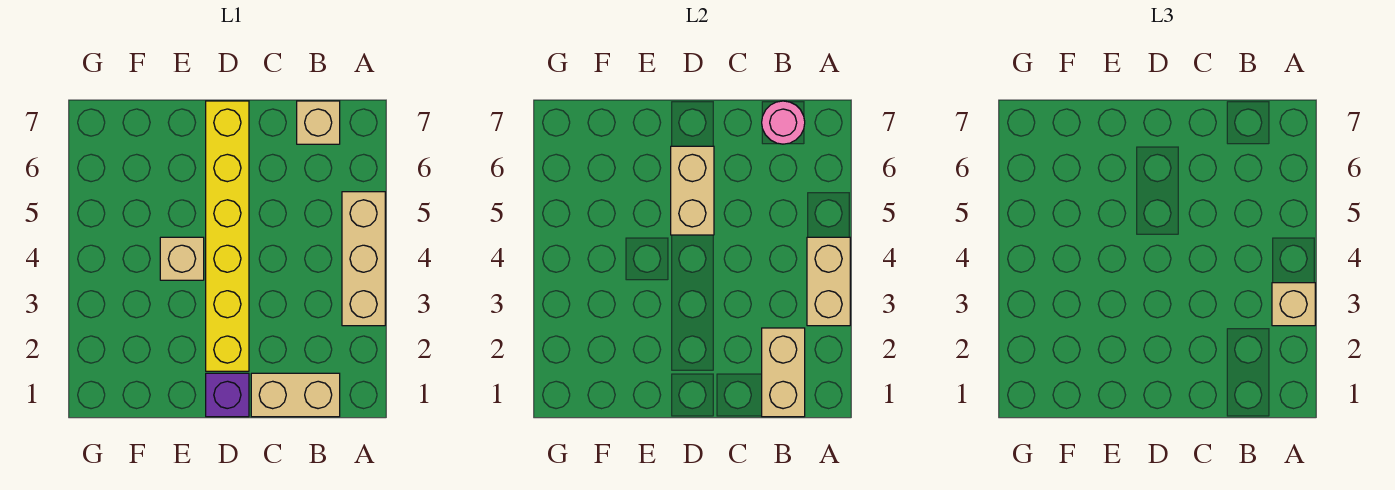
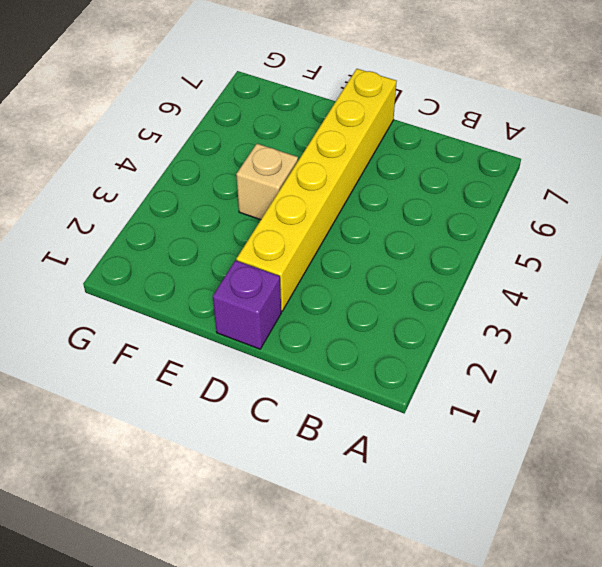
none -> tan brick A3:A5 level 1
none -> tan brick B1:C1 level 1

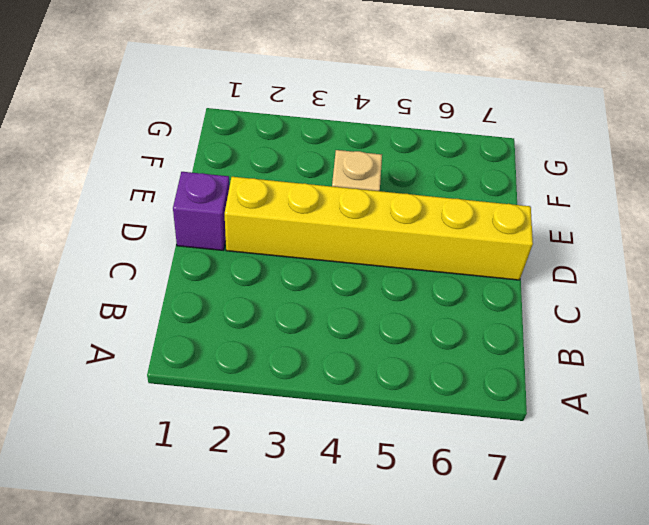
none -> tan brick A3:A5 level 1
none -> tan brick B1:C1 level 1

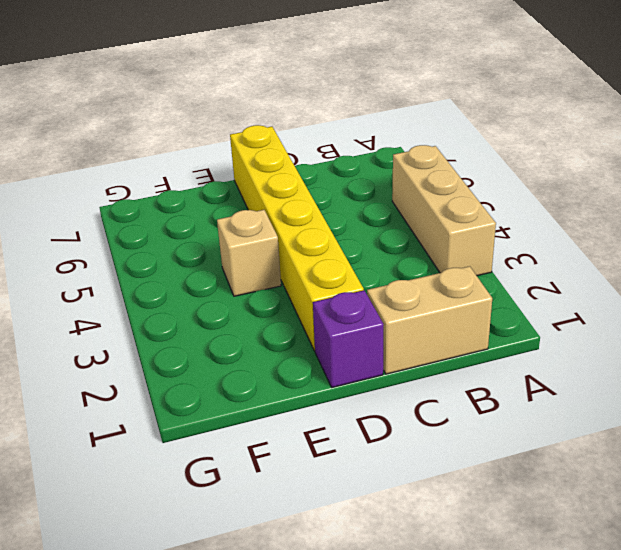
none -> tan brick B7 level 1
none -> tan brick A3:A4 level 2

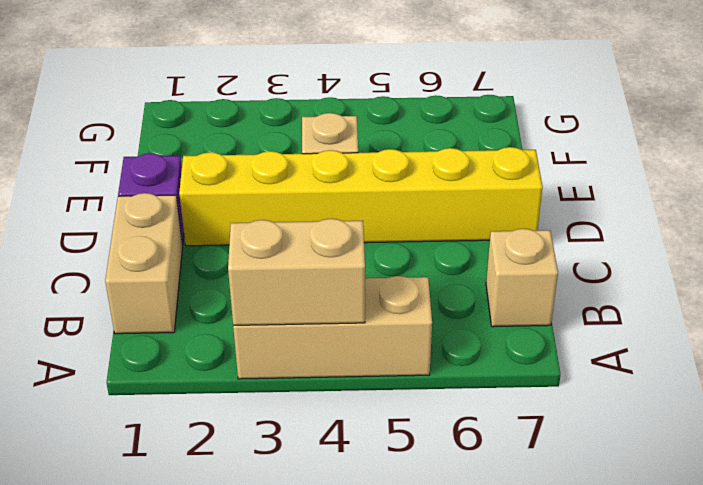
none -> tan brick B1:B2 level 2
none -> pink round brick B7 level 2

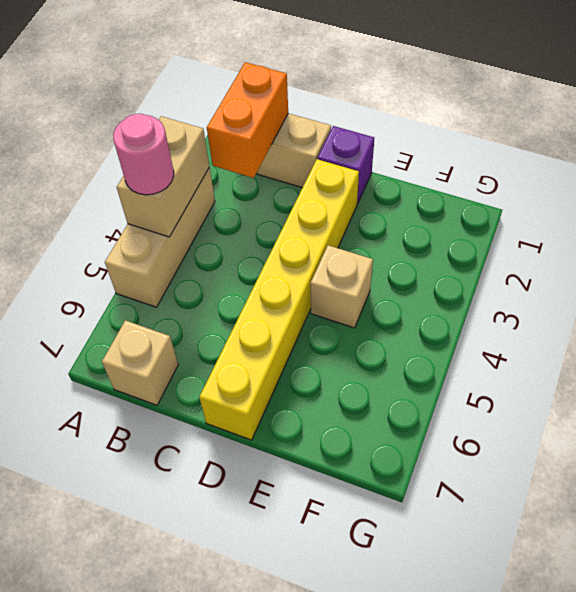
pink round brick A4 level 3 -> pink round brick B7 level 2
orange brick B1:B2 level 2 -> tan brick B1:B2 level 2
none -> tan brick D5:D6 level 2
none -> tan brick A3 level 3

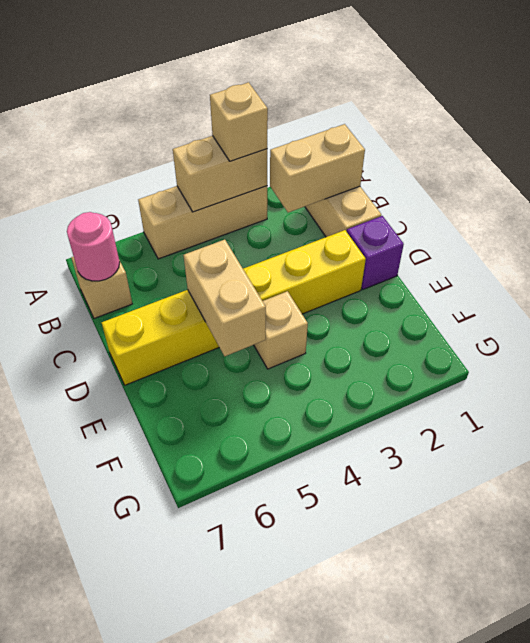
tan brick D5:E5 level 2 -> tan brick D5:D6 level 2

